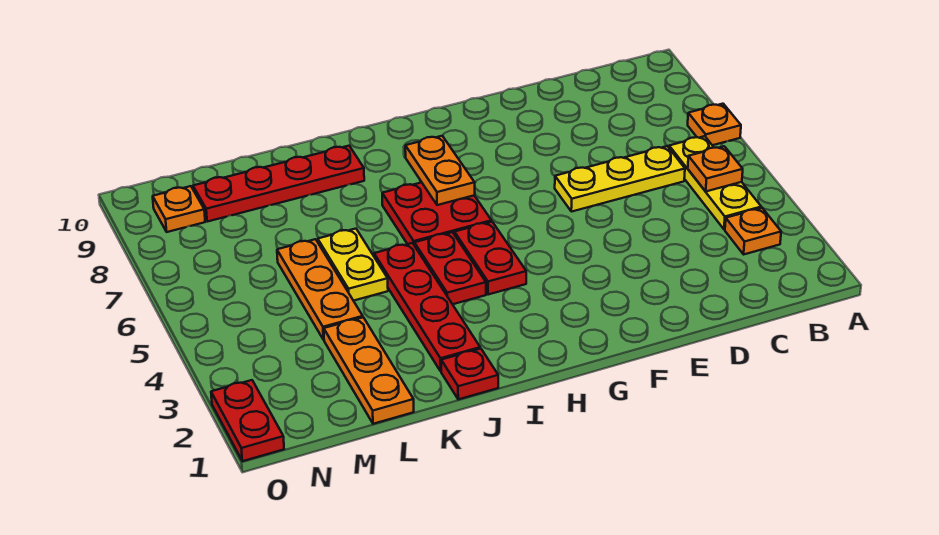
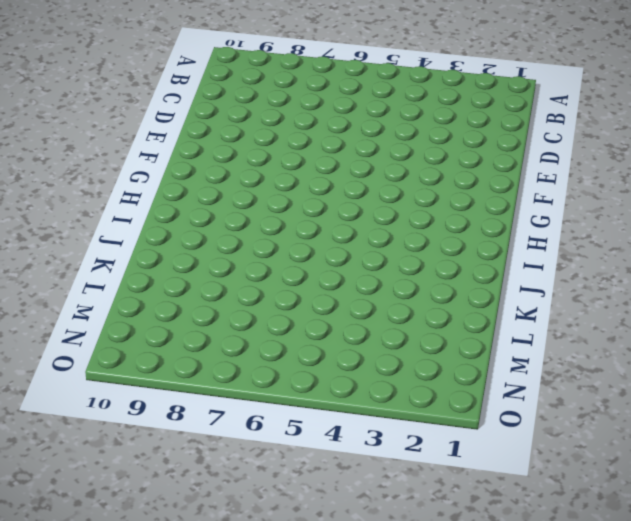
none -> orange plate A7 level 1
none -> orange plate B3 level 1
none -> yellow plate B4:B6 level 1

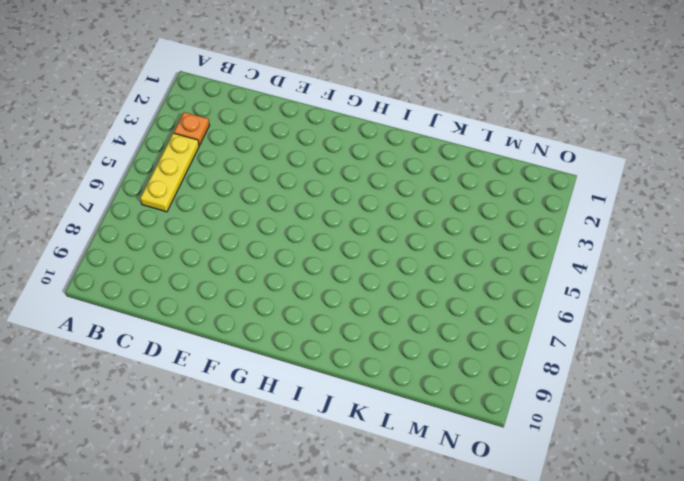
none -> orange plate A7 level 1
none -> yellow plate C6:E6 level 1
none -> red plate H4:H5 level 1

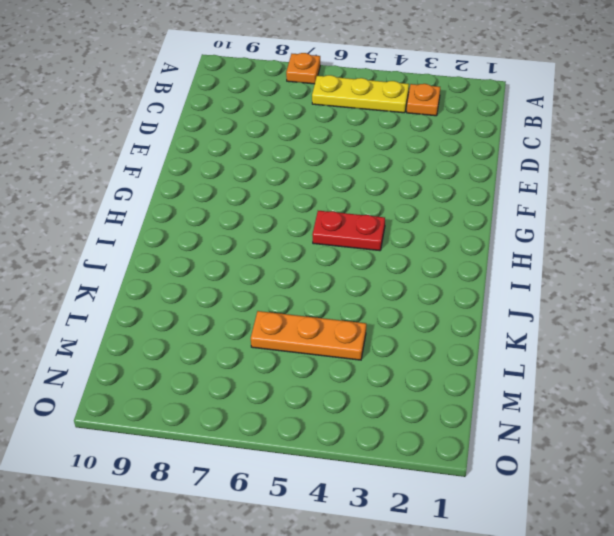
none -> yellow plate C6:E6 level 1
none -> red plate H6:I7 level 1
none -> red plate I4:I5 level 1

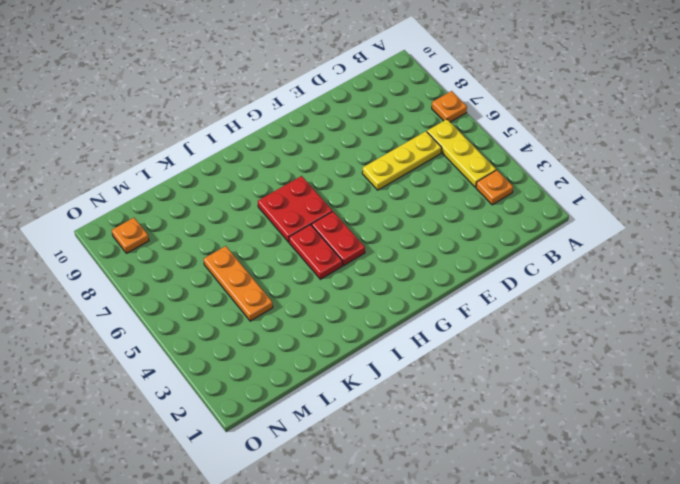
none -> red plate J1 level 1
none -> red plate J2:J5 level 1
none -> red plate J9:M9 level 1

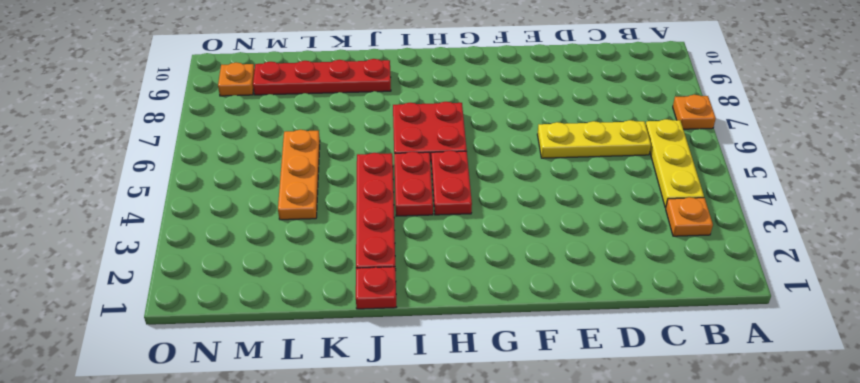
none -> yellow plate K5:K6 level 1
none -> orange plate L1:L3 level 1
none -> red plate O1:O2 level 1

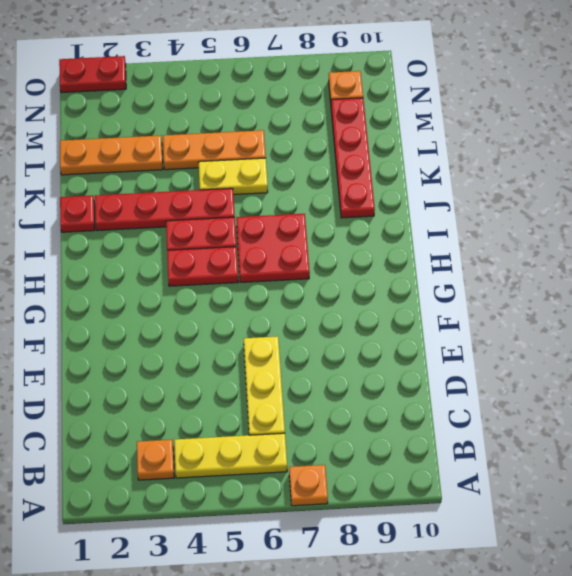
none -> orange plate B5 level 2
none -> orange plate H7:H8 level 2

